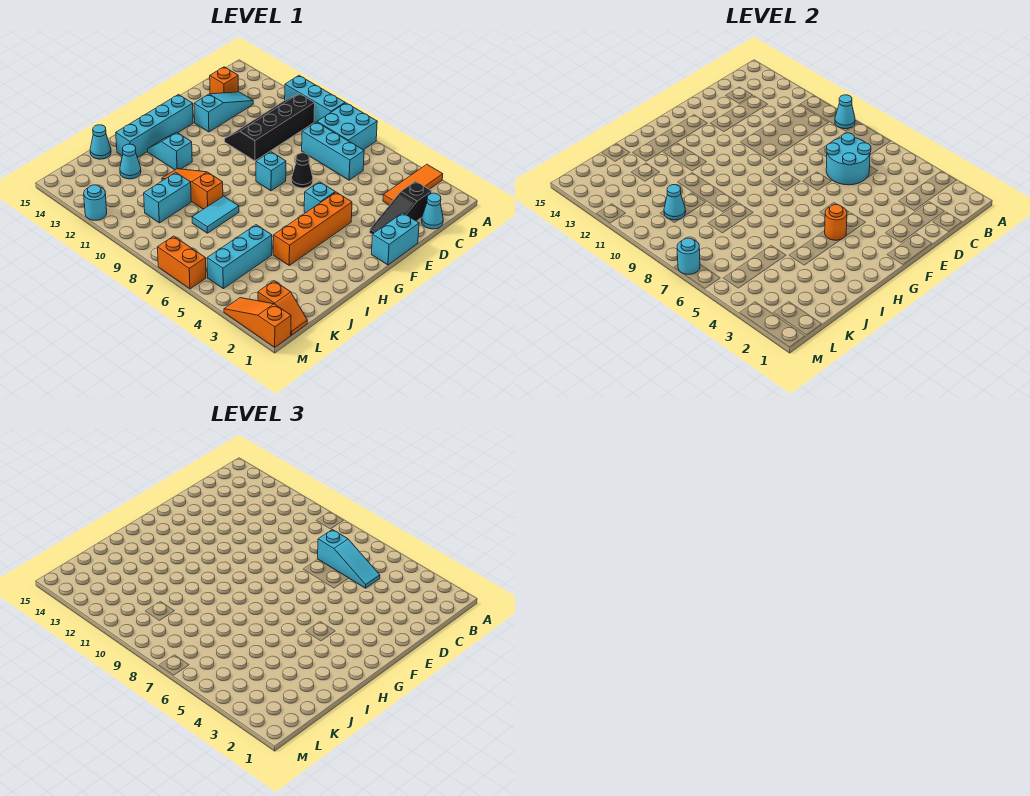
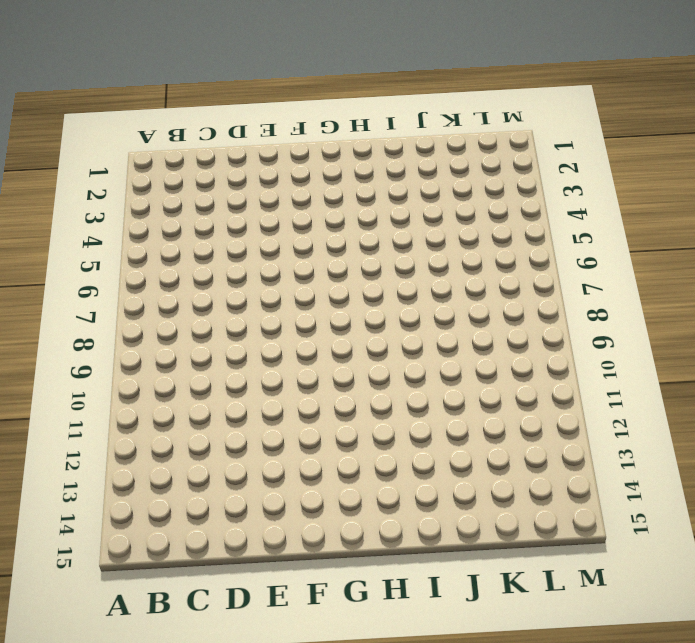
none -> orange tile A3:C3 level 1
none -> cyan brick A7:B8 level 1
none -> cyan brick A9:A11 level 1
none -> black slope B10:E11 level 1 top 10

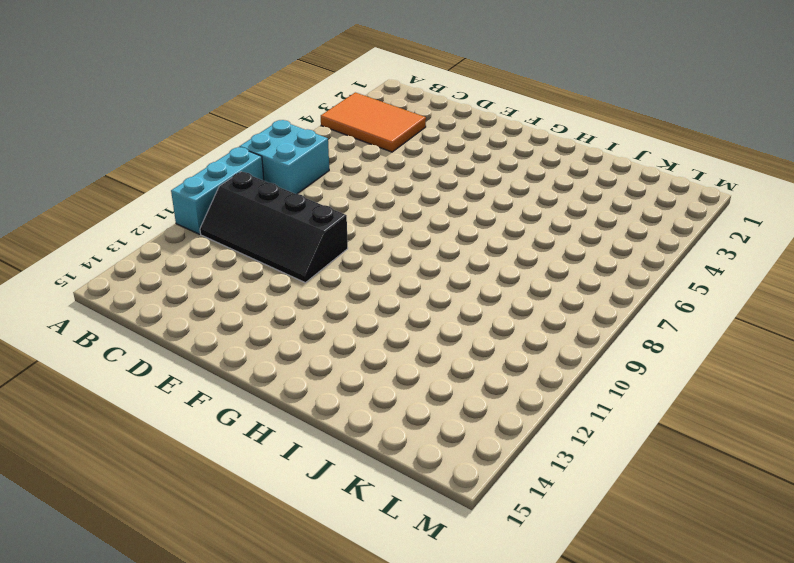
orange tile A3:C4 level 1 -> orange tile A3:C3 level 1
none -> cyan cone C1 level 1
none -> black slope C2:E2 level 1 top C
none -> cyan brick C6:C8 level 1
none -> cyan slope C13:E13 level 1 top E

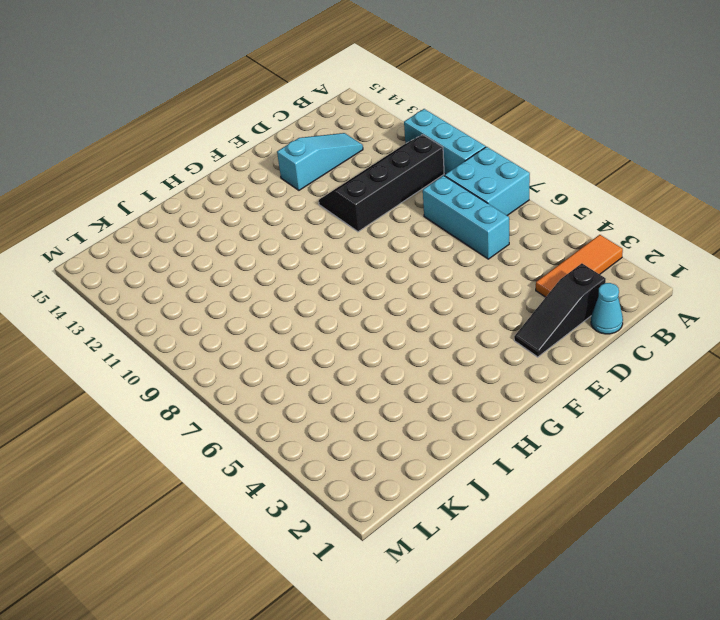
none -> orange brick C14 level 1
none -> cyan brick E1:F1 level 1
none -> black cone E7 level 1
none -> orange brick F4:I4 level 1

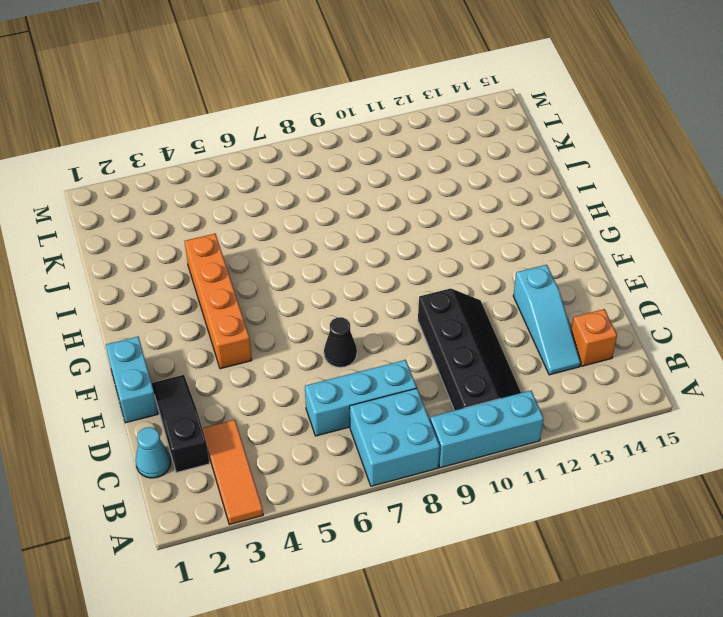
none -> cyan brick F5 level 1
none -> cyan brick F8 level 1
none -> cyan brick F14:I14 level 1
none -> cyan slope H12:H13 level 1 top 12

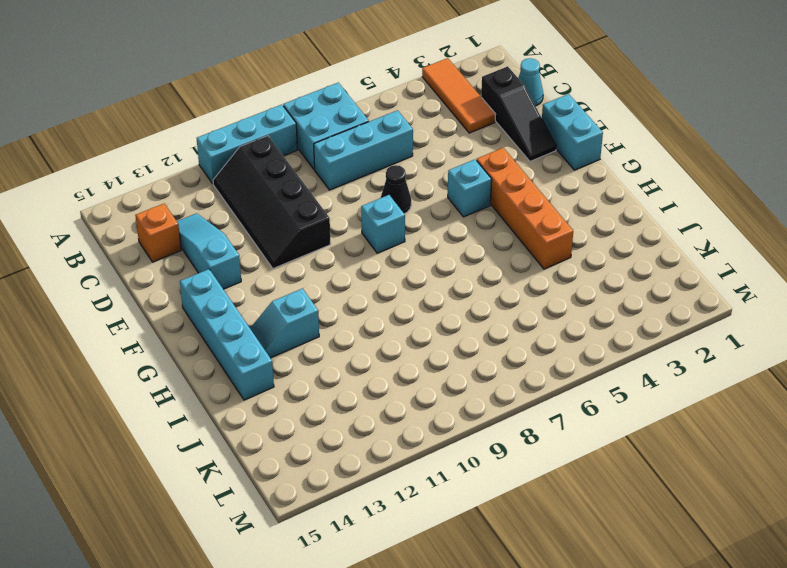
none -> cyan tile I8:J8 level 1
none -> orange slope I9:I11 level 1 top 9
none -> cyan brick J5:L5 level 1
none -> cyan brick J10:K10 level 1

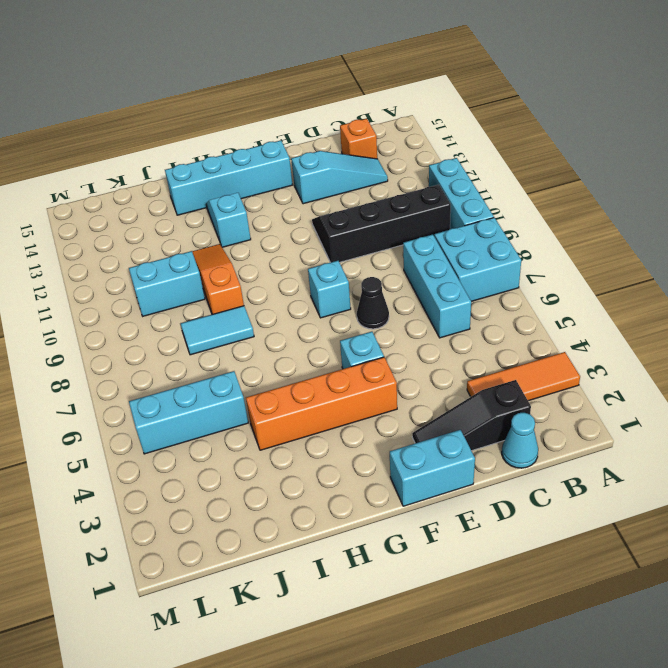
none -> cyan cone J13 level 1
none -> cyan cone J15 level 1
none -> orange slope L1:L2 level 1 top 2
none -> orange slope M1:M3 level 1 top 1

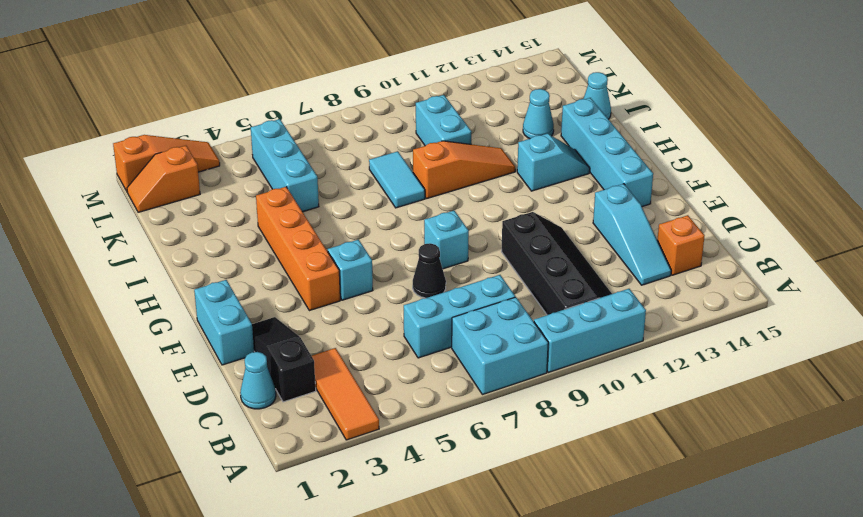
none -> orange brick M6:M7 level 1
none -> cyan round brick M12 level 1
none -> cyan cone A9 level 2
none -> cyan round brick C6:D7 level 2

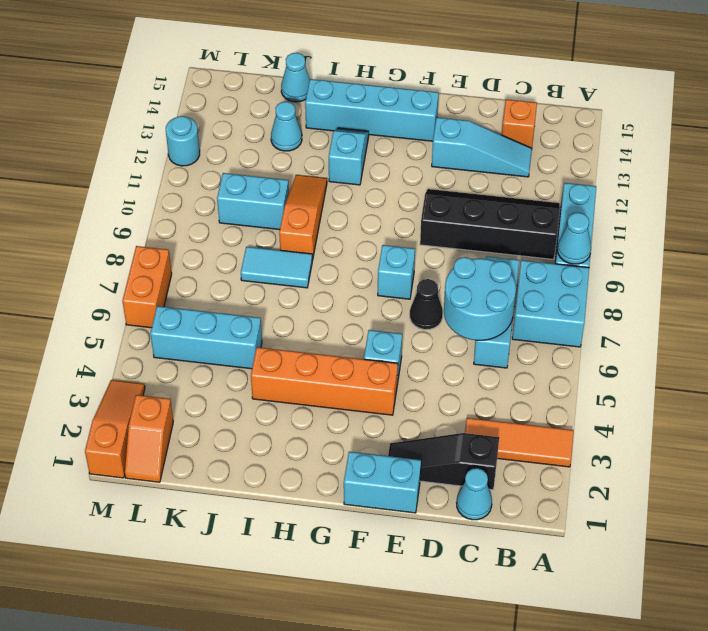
none -> orange round brick G4 level 2
none -> cyan cone K10 level 2
none -> cyan round brick M7 level 2
none -> cyan slope C5:C7 level 3 top 7

